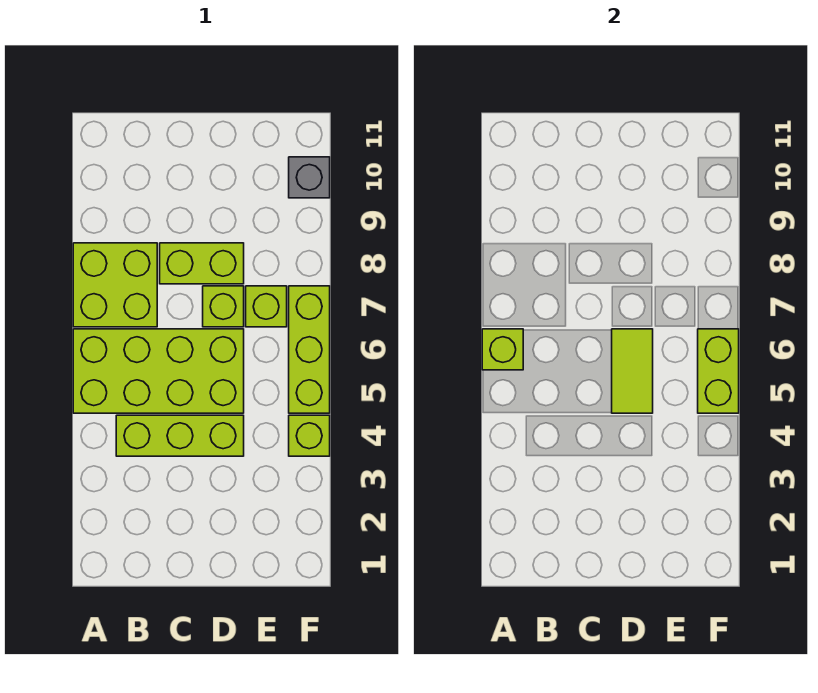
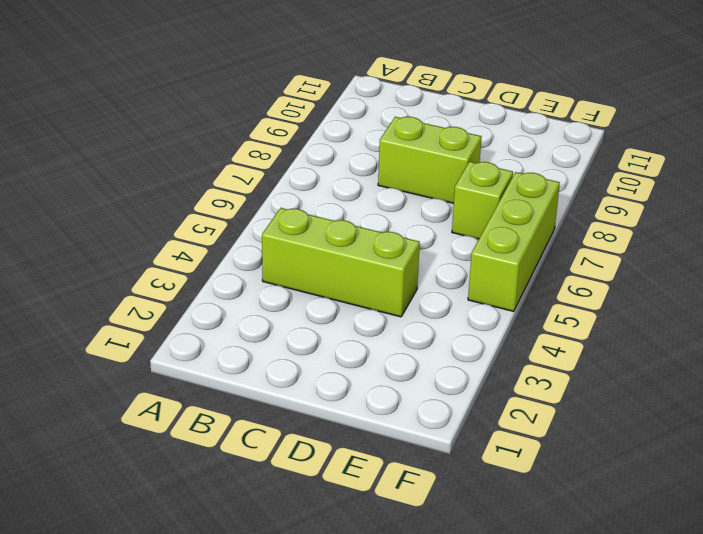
none -> lime brick A5:D6 level 1
none -> lime brick A7:B8 level 1
none -> lime brick D7 level 1

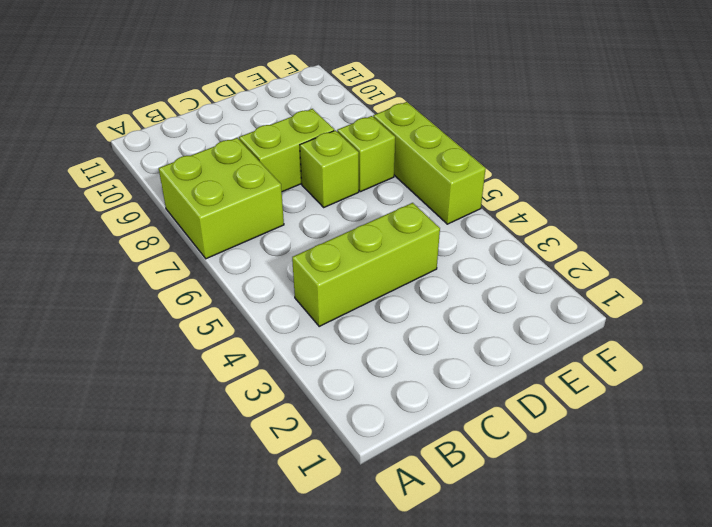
none -> lime brick A5:D6 level 1
none -> lime brick F4 level 1
none -> grey brick F10 level 1

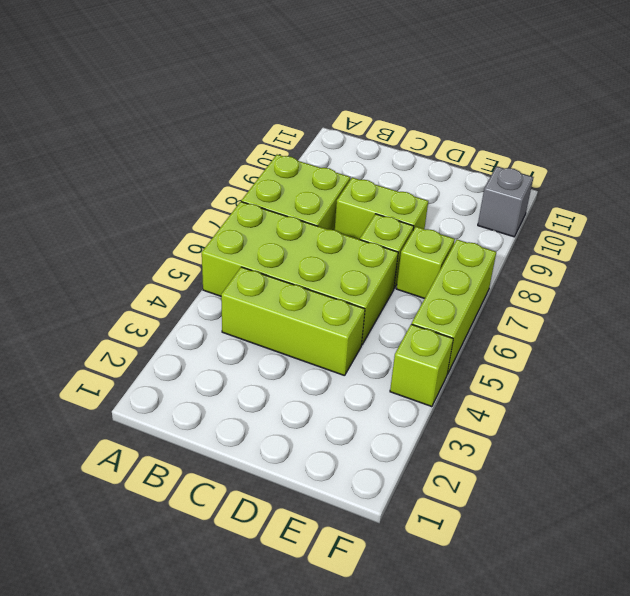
none -> lime brick A6 level 2
none -> lime tile D5:D6 level 2
none -> lime brick F5:F6 level 2

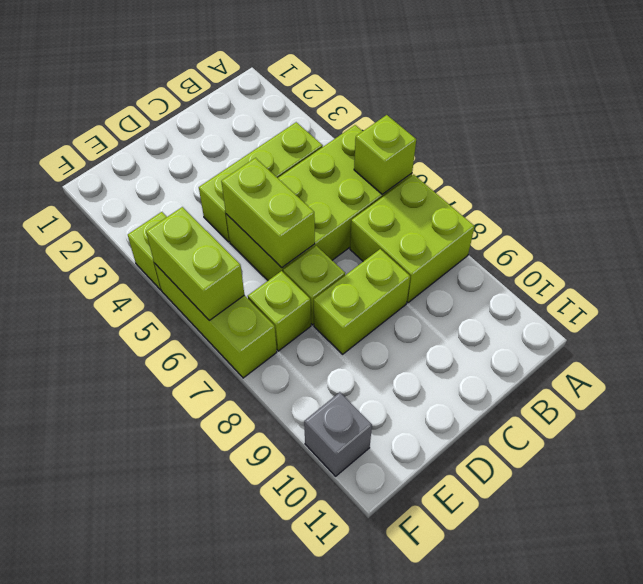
lime brick D5:D6 level 2 -> lime tile D5:D6 level 2

